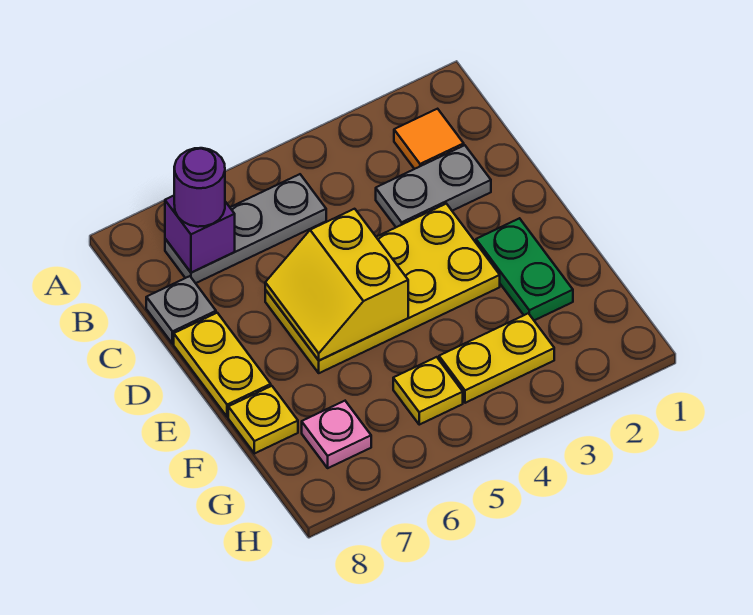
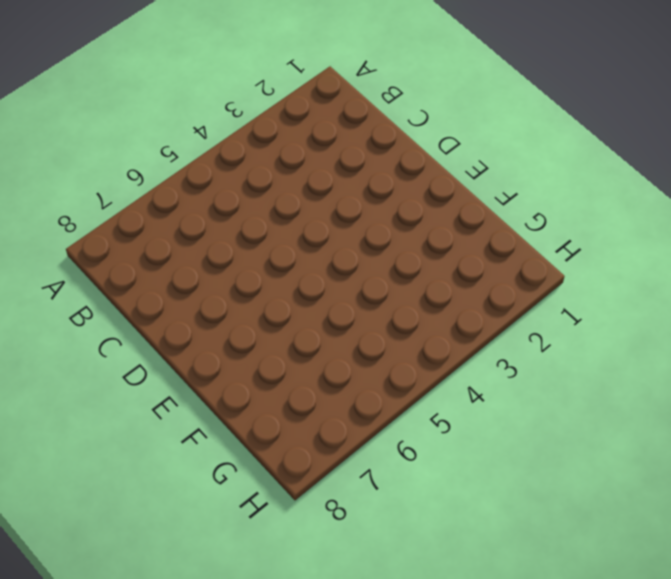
none -> orange tile B2 level 1
none -> grey plate B5:B7 level 1
none -> grey plate C2:C3 level 1

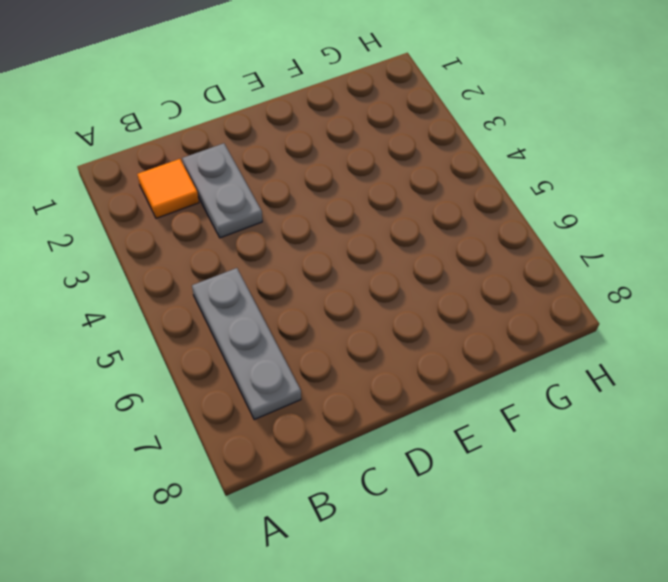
none -> grey plate C8 level 1
none -> yellow plate D3:E6 level 1
none -> yellow plate D8:E8 level 1

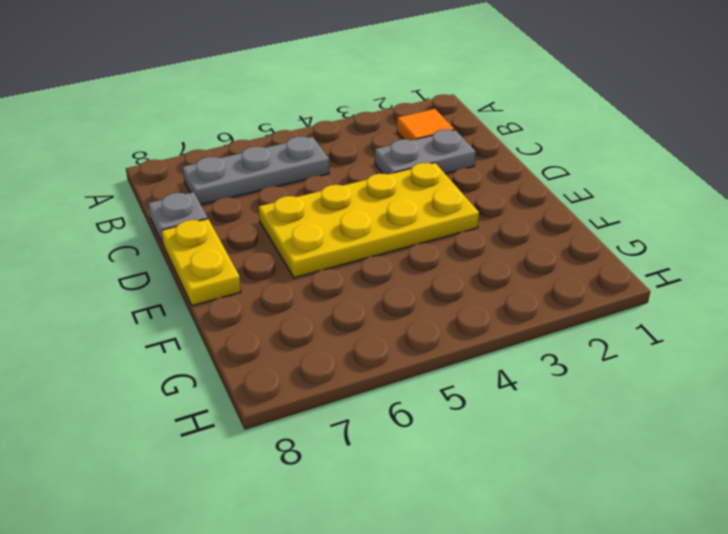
none -> green plate E2:F2 level 1
none -> yellow plate F8 level 1
none -> yellow plate G3:G4 level 1

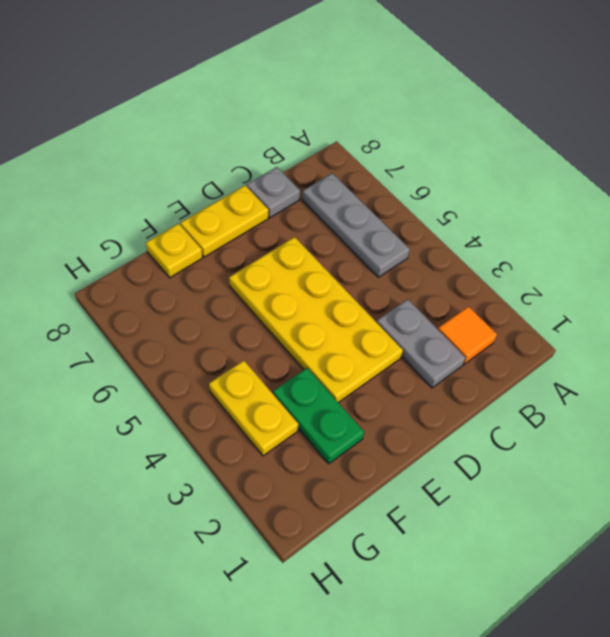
green plate F2:F3 level 1 -> green plate E2:F2 level 1
none -> yellow plate G5 level 1
none -> pink plate G7 level 1
none -> purple brick B7 level 2

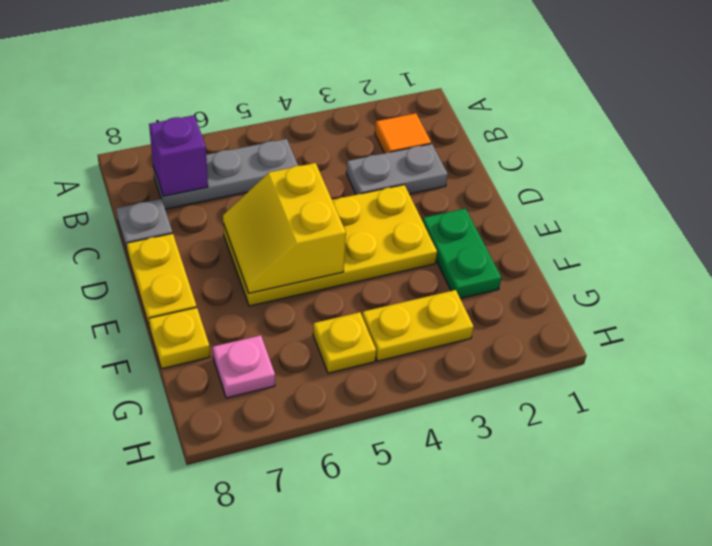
none -> purple round brick B7 level 3

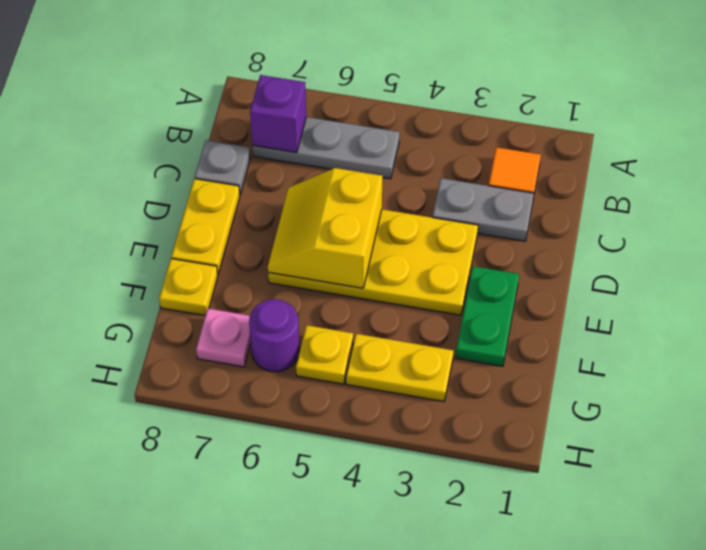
purple round brick G6 level 1 -> purple round brick B7 level 3

